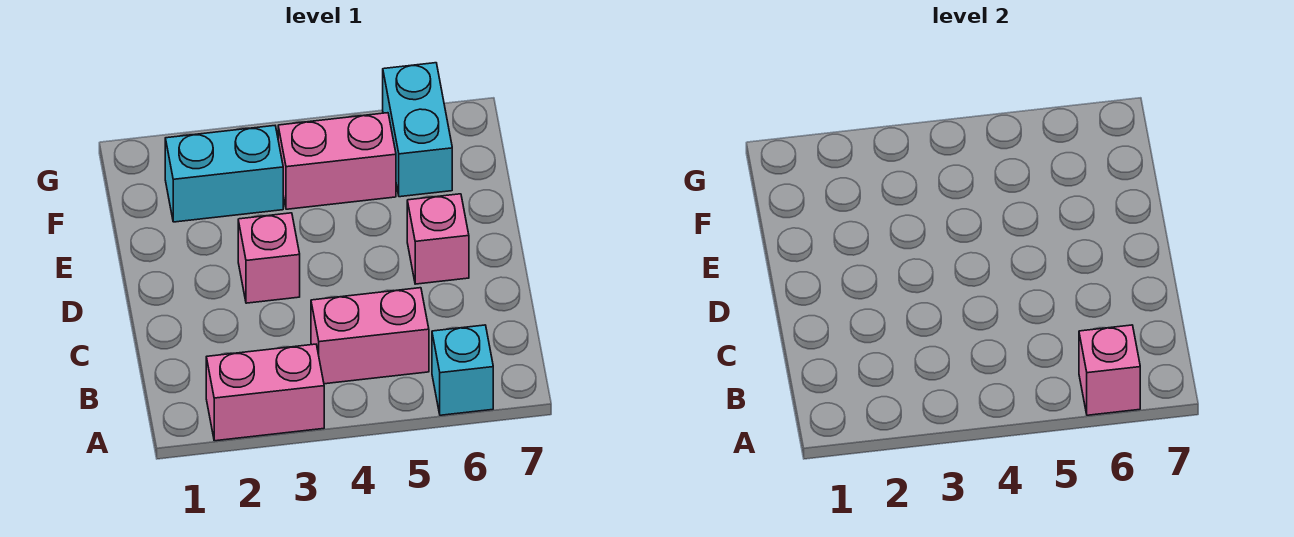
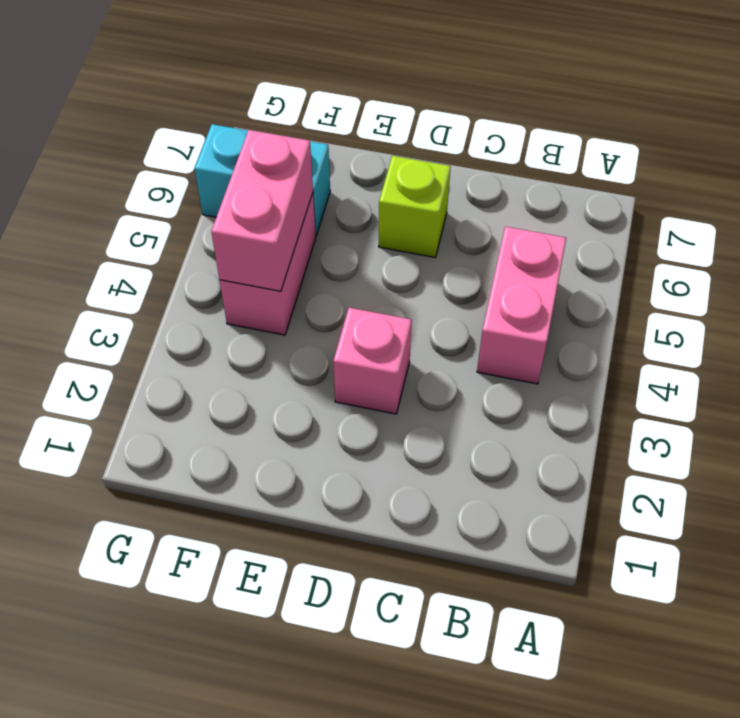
lime brick D6 level 1 -> pink brick D6 level 1
pink brick F4:F5 level 2 -> pink brick A2:A3 level 1
none -> cyan brick A6 level 1
none -> cyan brick F2:F3 level 1

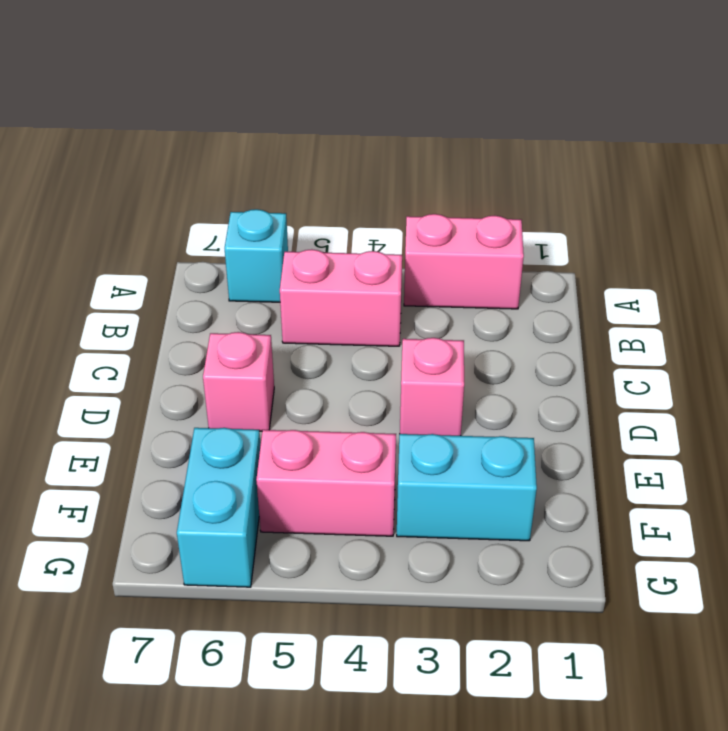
none -> pink brick A6 level 2

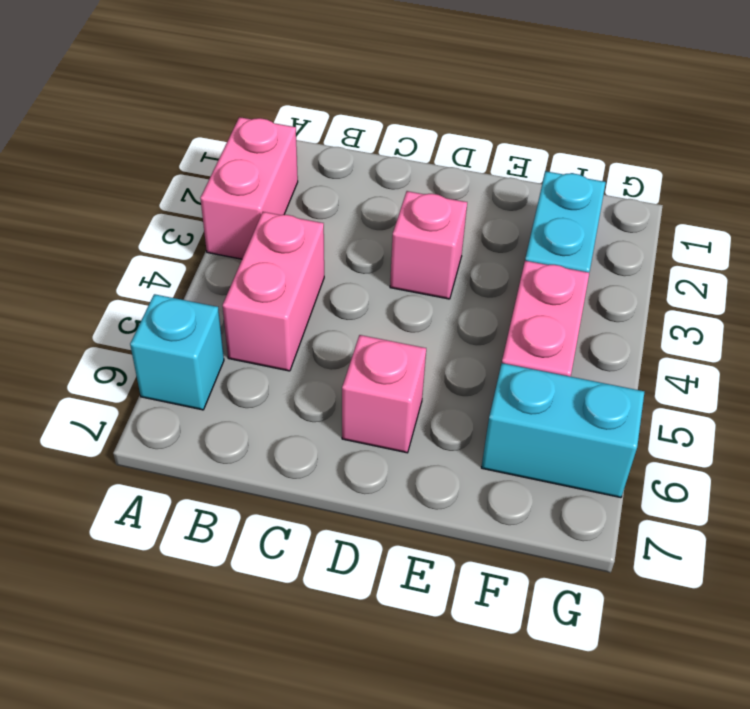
none -> pink brick A6 level 2

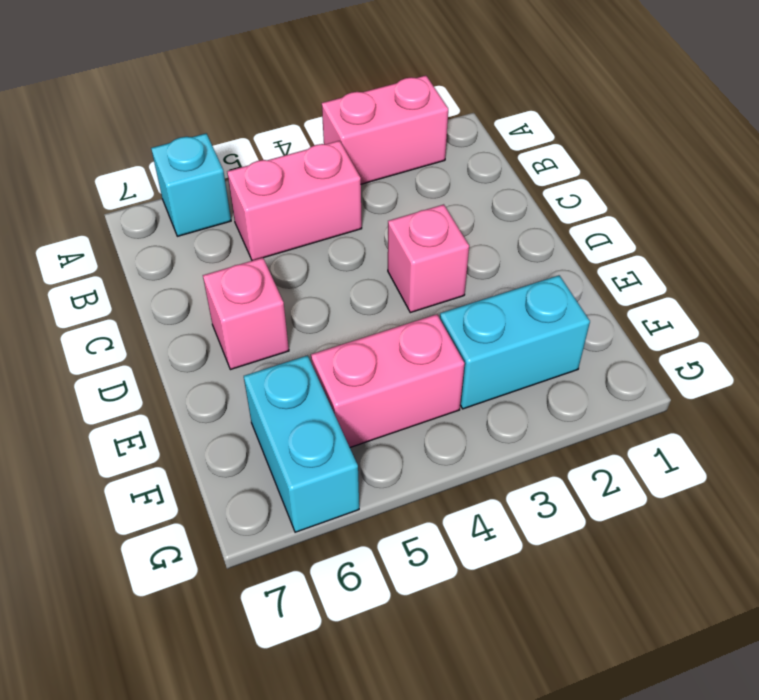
none -> pink brick A6 level 2

